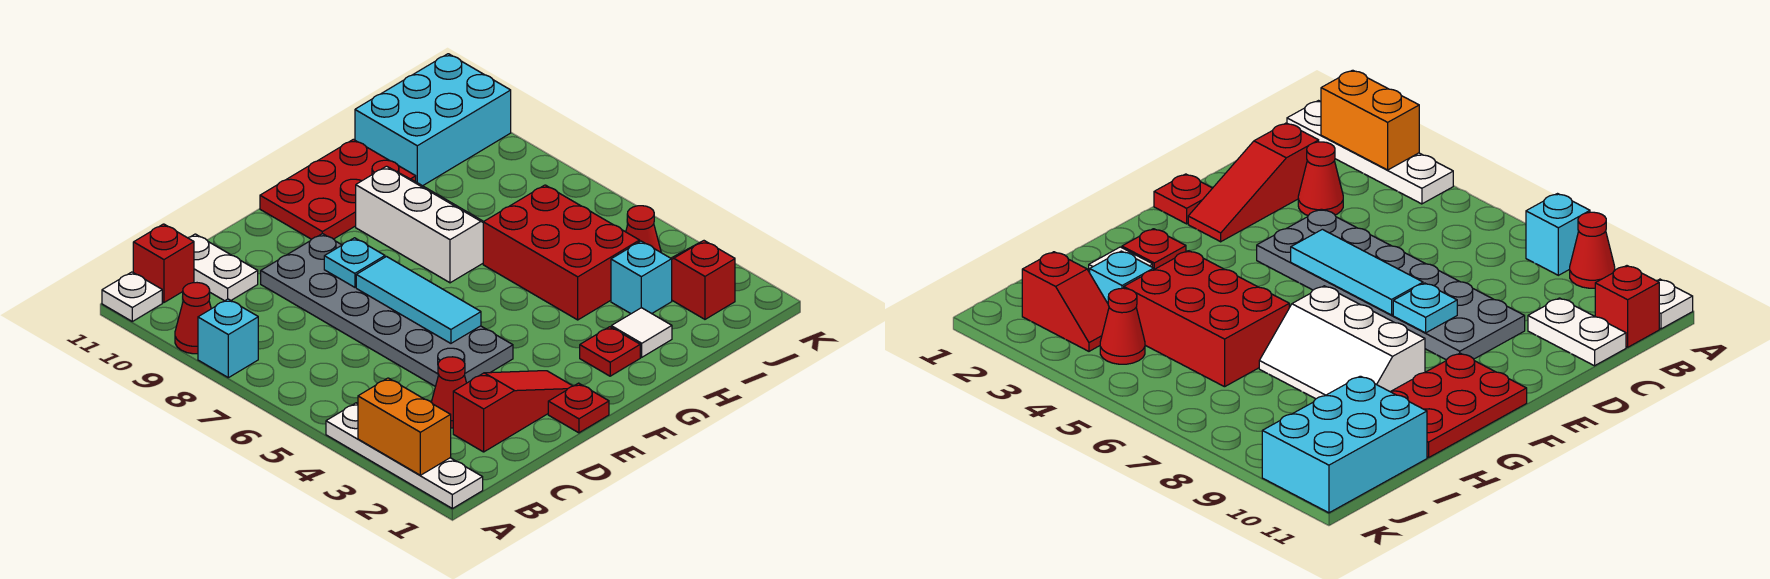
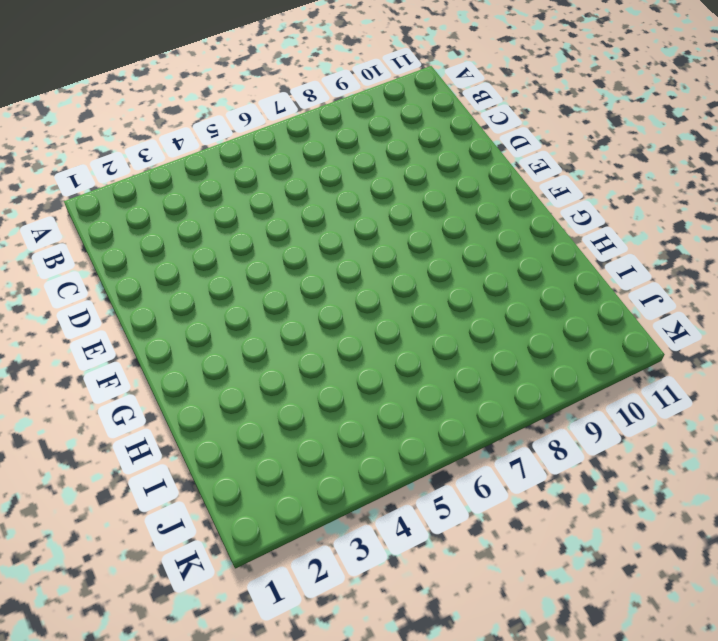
none -> white plate A1:A4 level 1
none -> cyan brick A8 level 1
none -> red cone A9 level 1

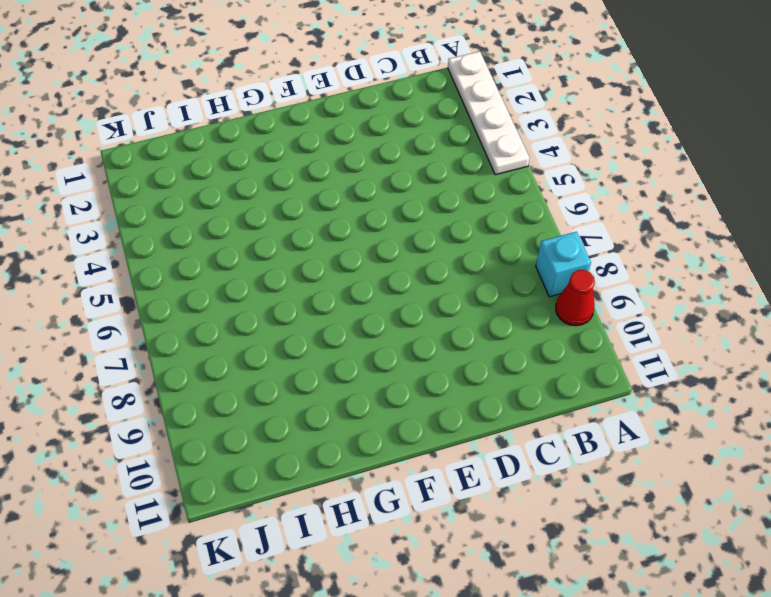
none -> white plate A11 level 1
none -> red brick B11 level 1
none -> red slope C2:E2 level 1 top C

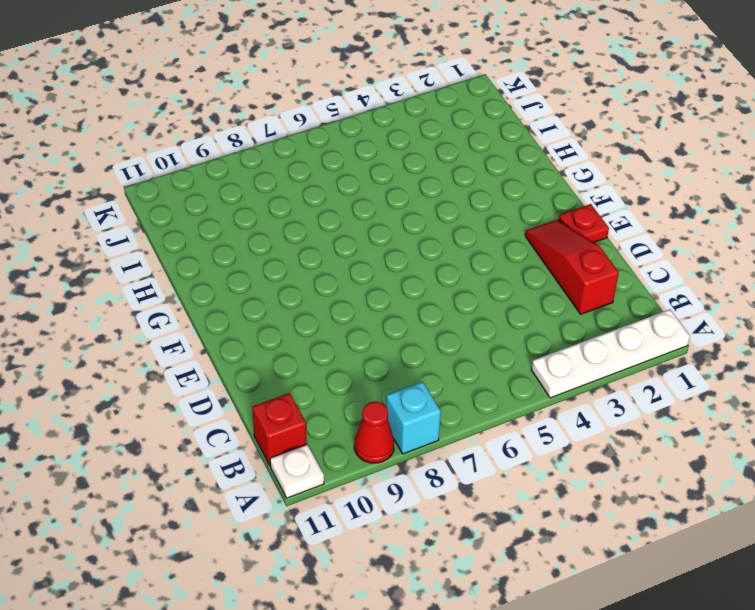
none -> red cone C3 level 1
none -> white plate C10:C11 level 1
none -> grey plate D4:E9 level 1

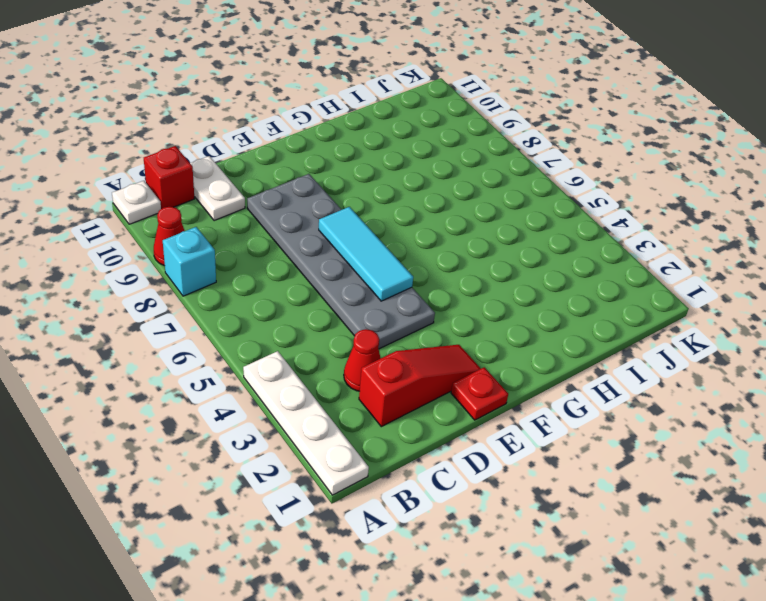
none -> red plate F10:H11 level 1
none -> red plate G2 level 1
none -> white slope G7:H9 level 1 top G

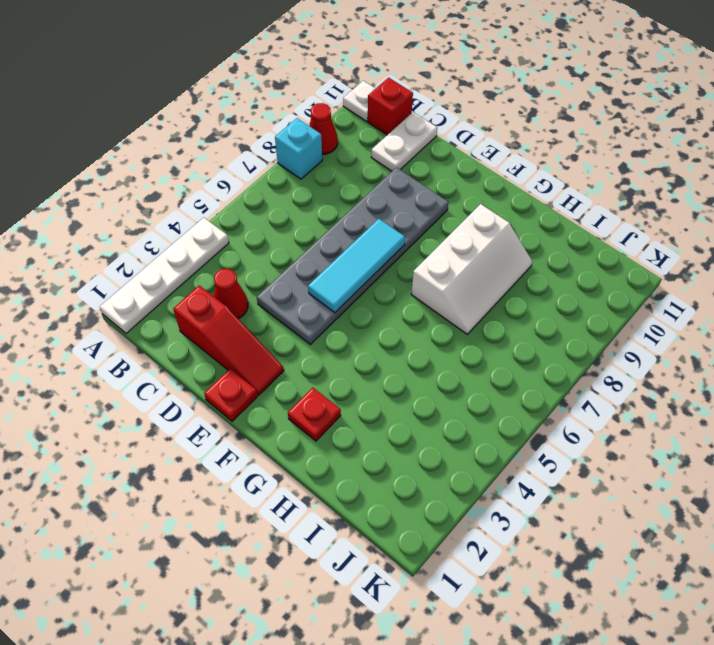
none -> red plate F10:H11 level 1
none -> white tile H2 level 1
none -> red brick H4:I6 level 1

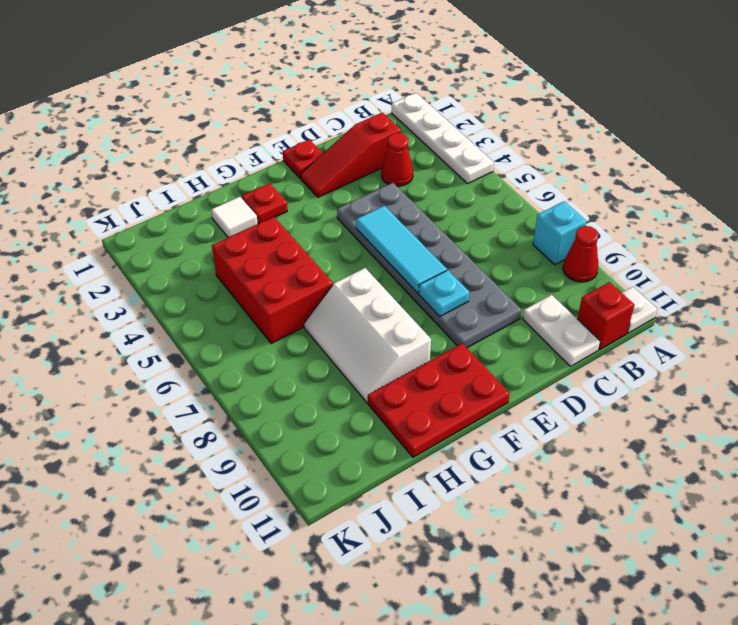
none -> cyan brick I3 level 1
none -> cyan brick I10:K11 level 1
none -> red slope J2:J3 level 1 top 2

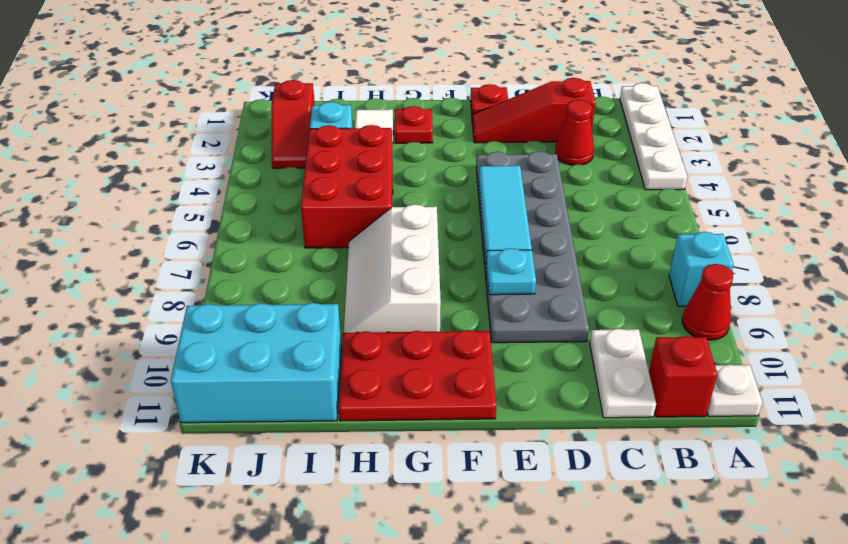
none -> red cone J4 level 1
none -> orange brick A2:A3 level 2

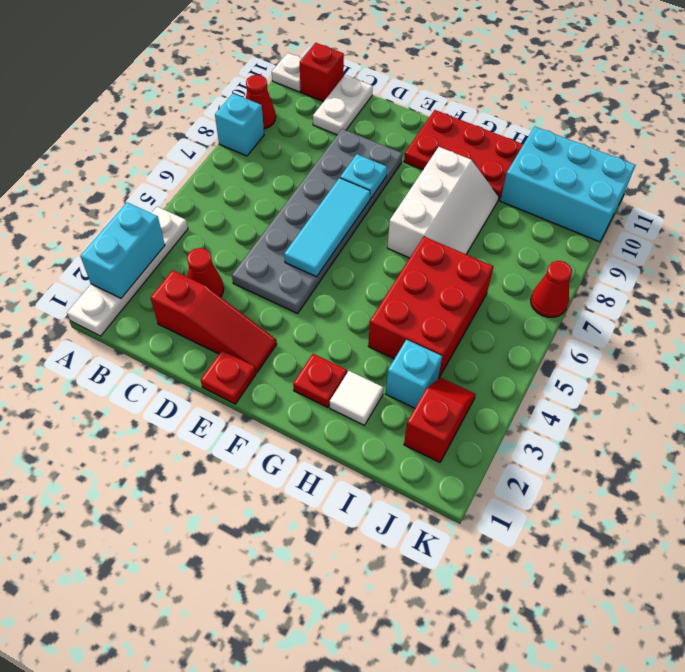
cyan brick A2:A3 level 2 -> orange brick A2:A3 level 2
red cone K7 level 1 -> red cone J4 level 1

